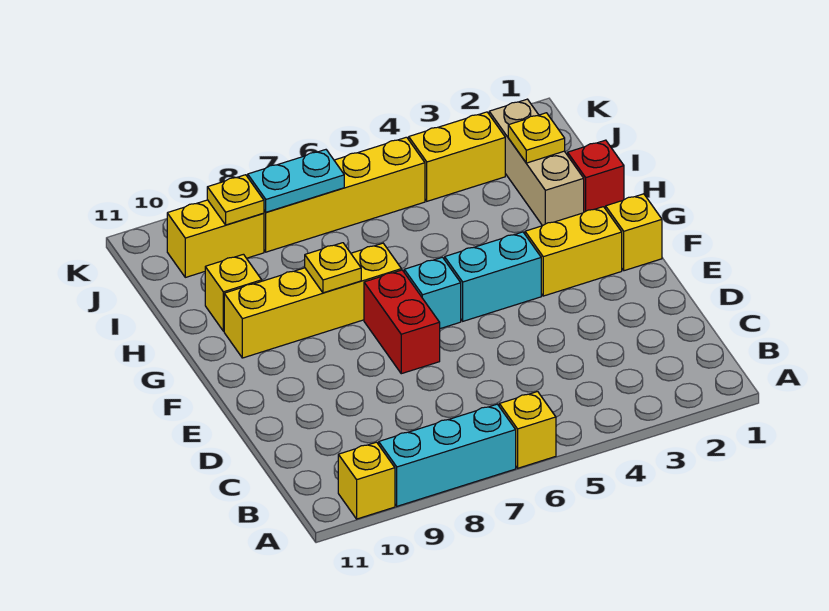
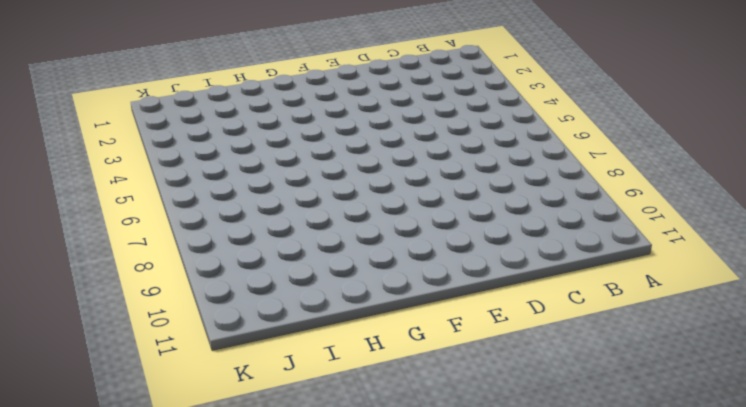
none -> yellow brick A6 level 1
none -> cyan brick A7:A9 level 1
none -> yellow brick A10 level 1

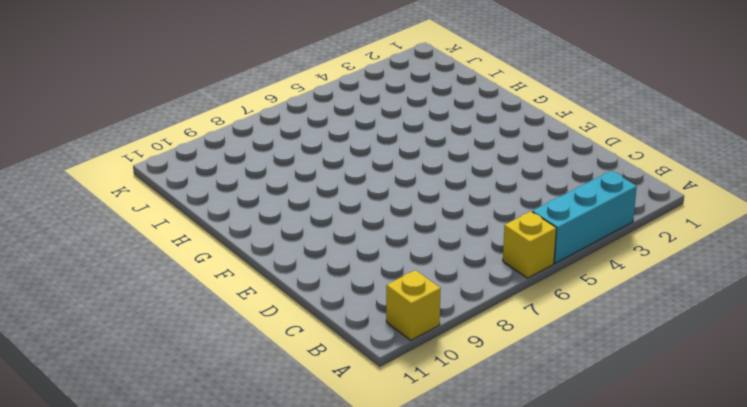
cyan brick A3:A5 level 1 -> cyan brick A7:A9 level 1
none -> red brick E7:F7 level 1
none -> yellow brick F1 level 1
none -> yellow brick F2:F3 level 1

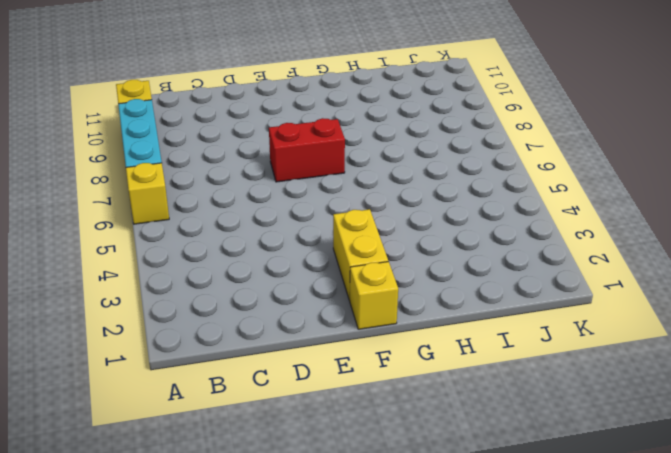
none -> cyan brick F4:F5 level 1
none -> cyan brick F6 level 1
none -> yellow brick G7:G10 level 1

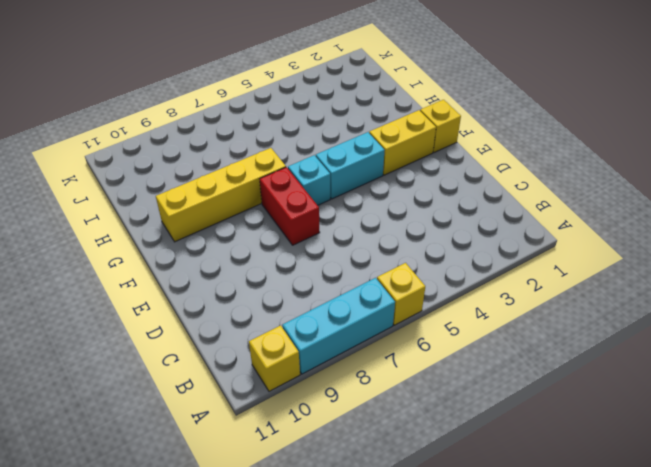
none -> red brick H1 level 1
none -> tan brick H2:J2 level 1
none -> yellow brick H10 level 1

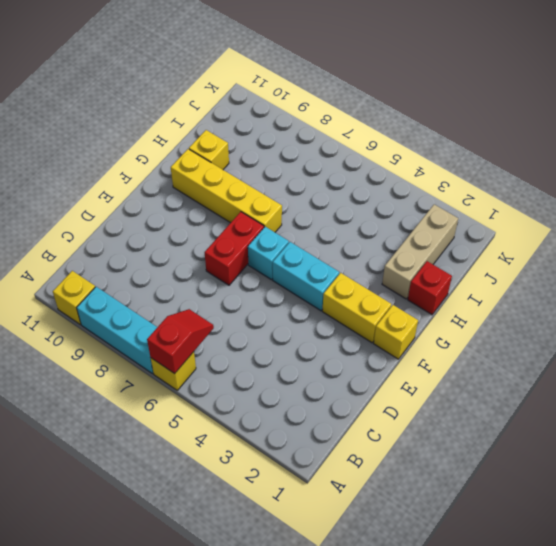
red slope A6:B6 level 2 top A -> none
none -> yellow brick J3:J4 level 1
none -> yellow brick J5:J8 level 1
none -> yellow brick J9:J10 level 1

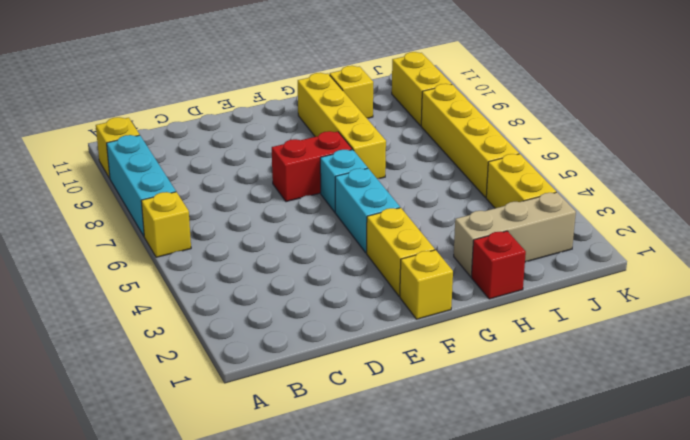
none -> yellow plate G8 level 2
none -> yellow plate I2 level 2
none -> cyan plate J7:J8 level 2

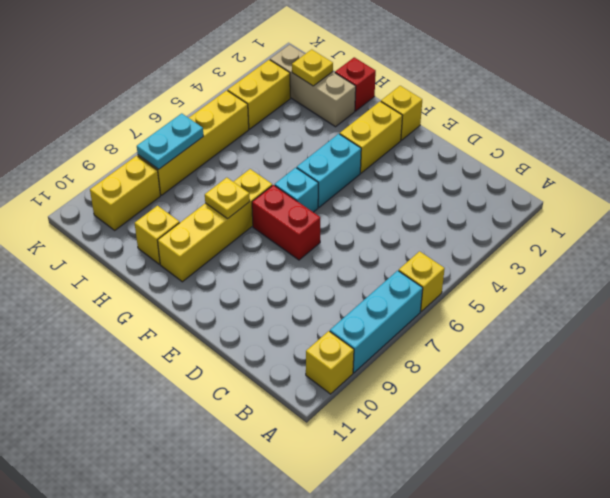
none -> yellow plate J9 level 2

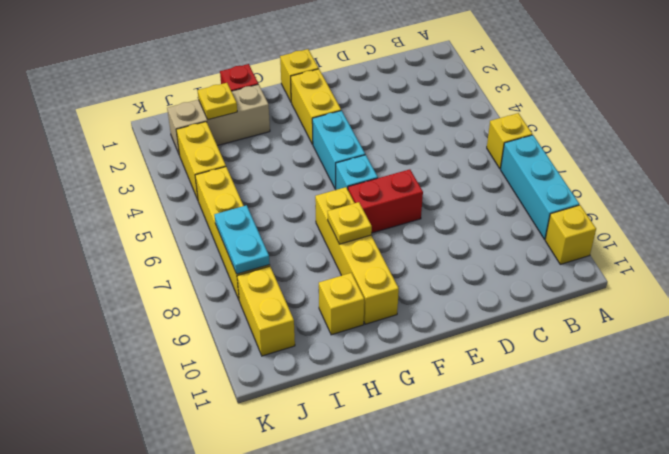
none -> yellow plate J9 level 2

